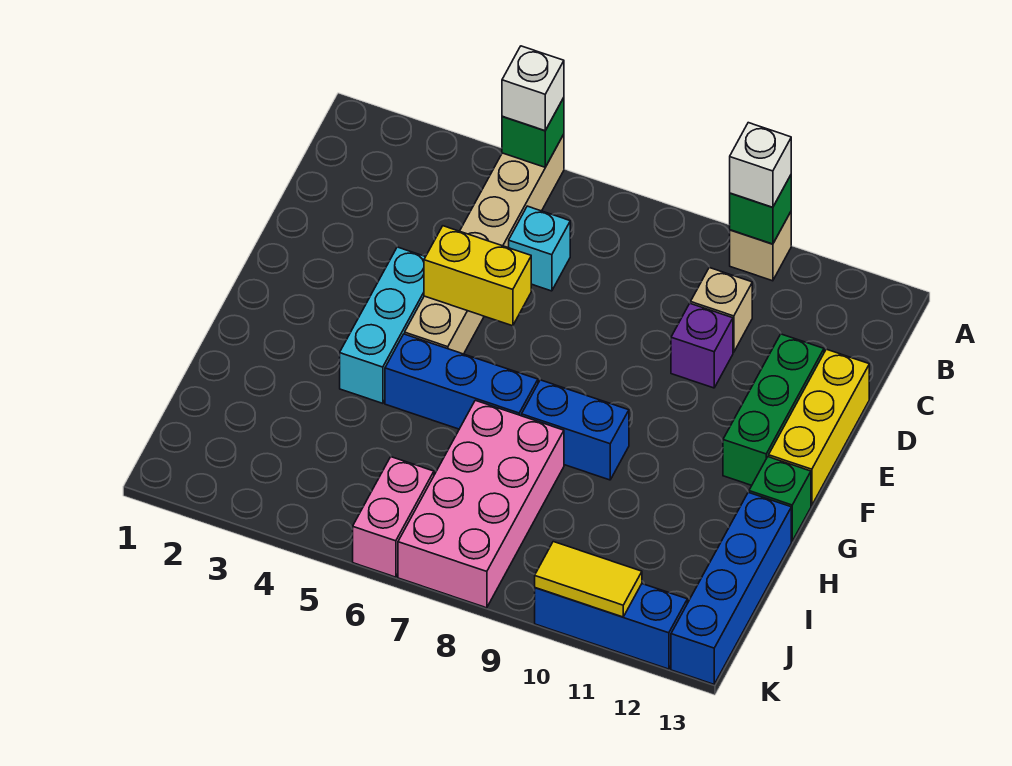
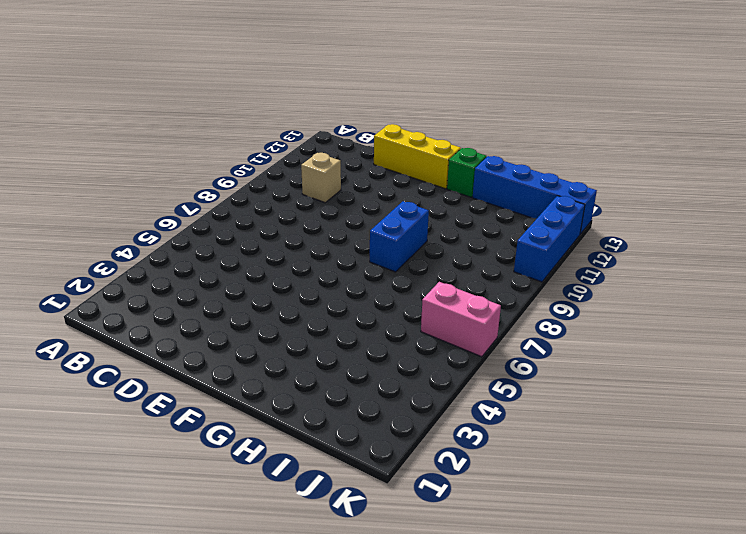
none -> tan brick A5:F5 level 1
none -> tan brick A10 level 1
none -> cyan brick C6 level 1

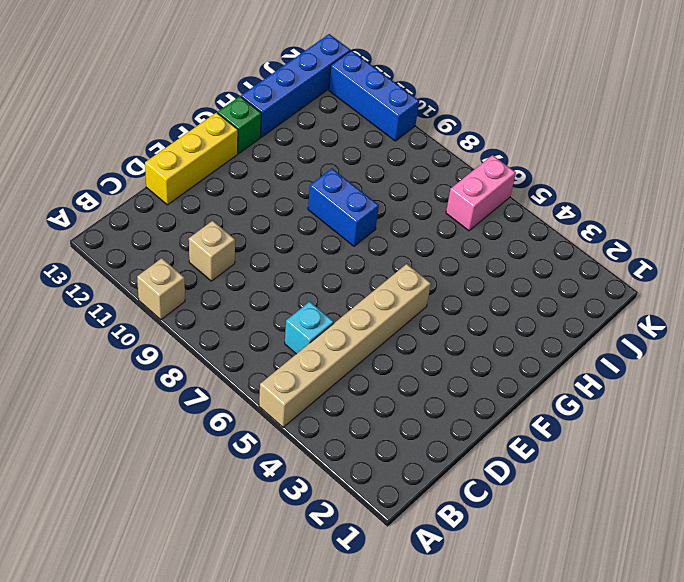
none -> purple brick D10 level 1
none -> green brick D12:F12 level 1
none -> cyan brick E4:G4 level 1

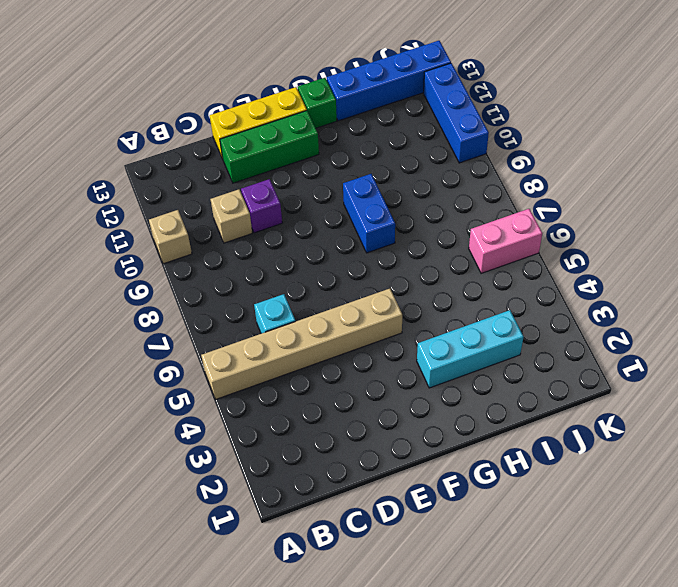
cyan brick G3:I3 level 1 -> cyan brick E4:G4 level 1
none -> blue brick G5:G7 level 1
none -> pink brick H7:K8 level 1
none -> green brick A5 level 2

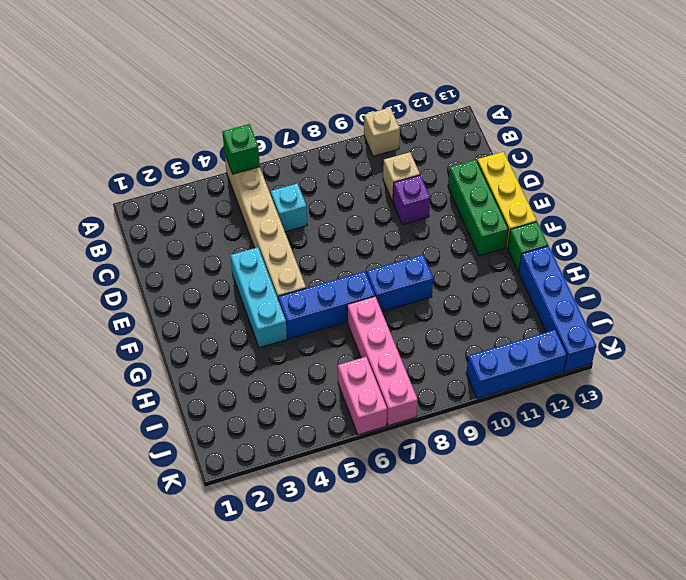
pink brick H7:K7 level 1 -> pink brick H7:K8 level 1
none -> green brick A10 level 2
none -> yellow brick E5:E6 level 2
none -> yellow tile K10:K11 level 2

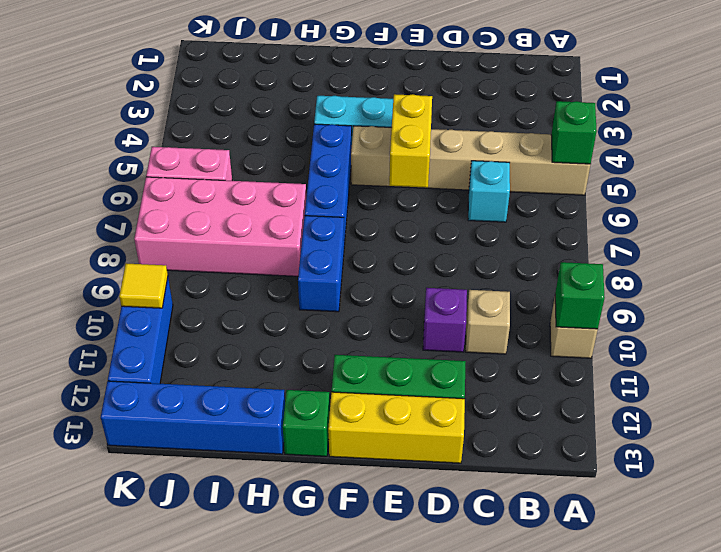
yellow tile K10 level 2 -> yellow tile K10:K11 level 2
none -> white brick A5 level 3
none -> white brick A10 level 3

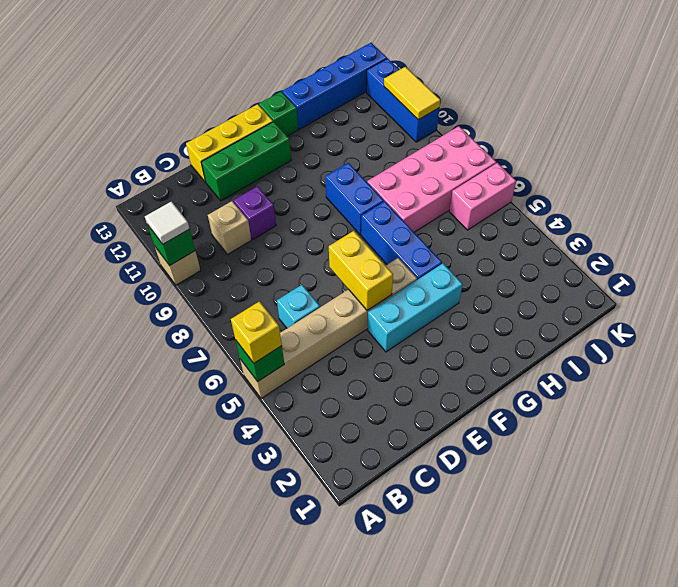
yellow brick A5 level 3 -> white brick A5 level 3
white tile A10 level 3 -> white brick A10 level 3

